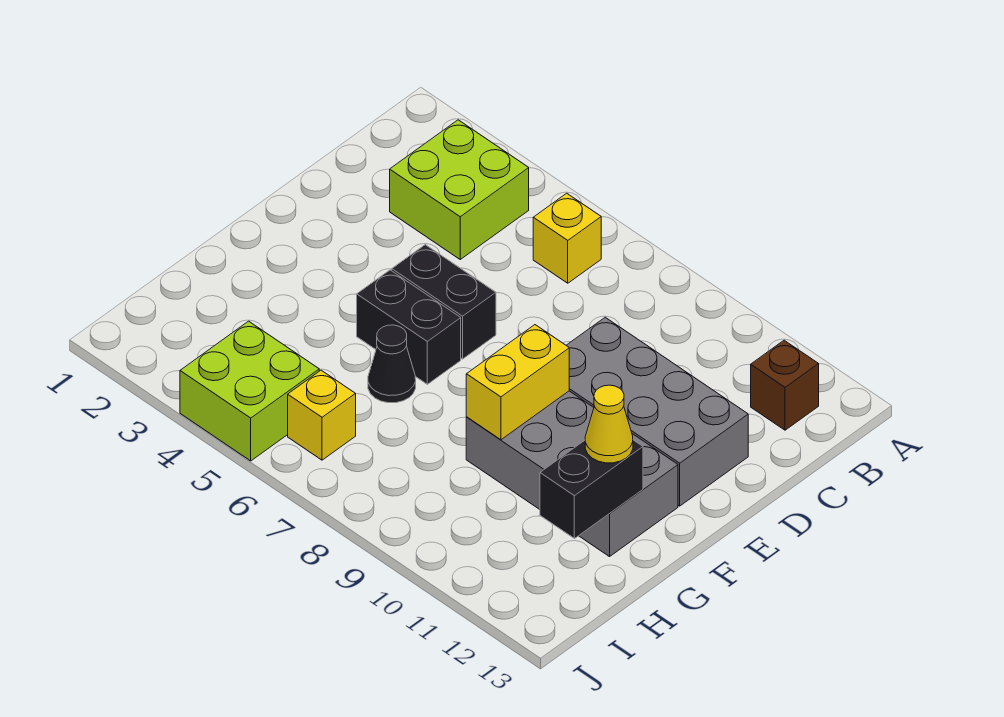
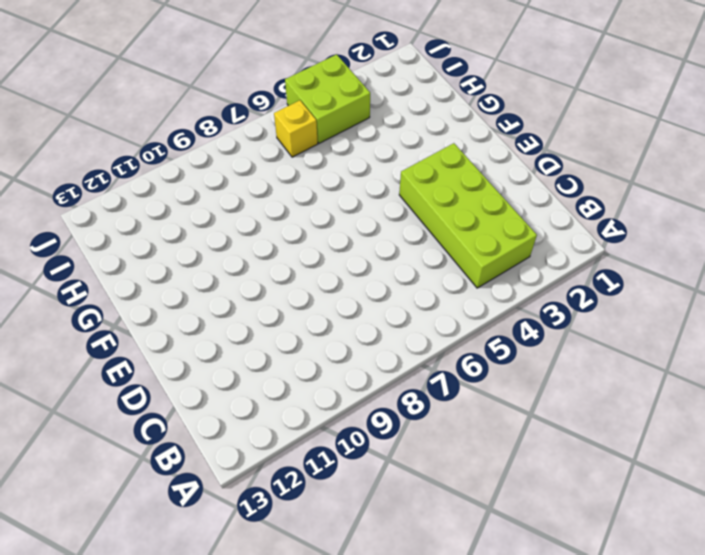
lime brick B3:E4 level 1 -> lime brick B3:C4 level 1
none -> yellow brick B6 level 1
none -> brown brick B12 level 1
none -> grey brick D9:E12 level 1

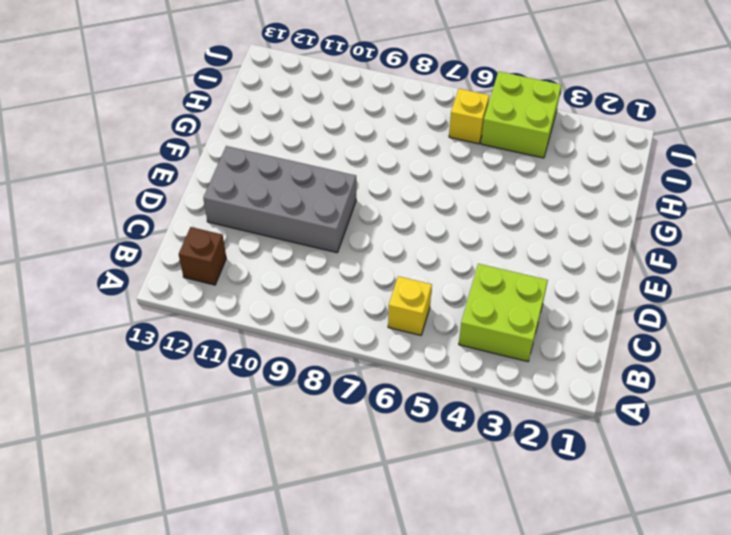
none -> black brick E5:E6 level 1
none -> black brick F5:F6 level 1
none -> grey brick F9:G12 level 1

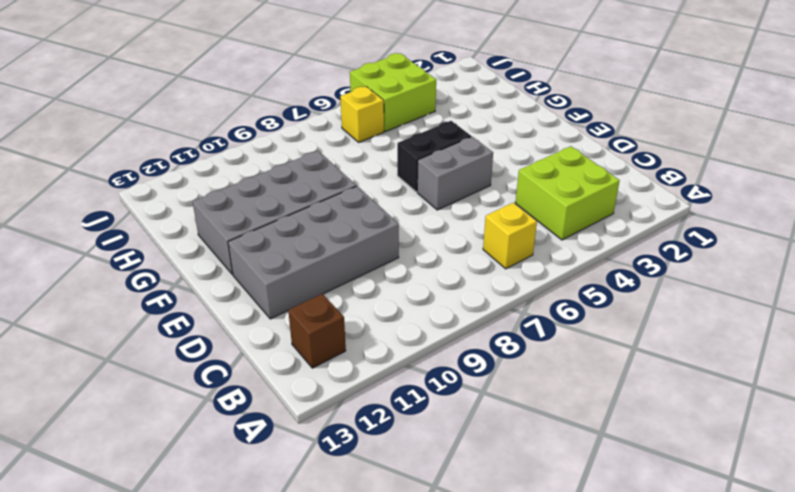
grey brick E5:E6 level 1 -> black brick E5:E6 level 1
none -> black cone G6 level 1
none -> yellow brick F9:G9 level 2
none -> black brick G12:H12 level 2

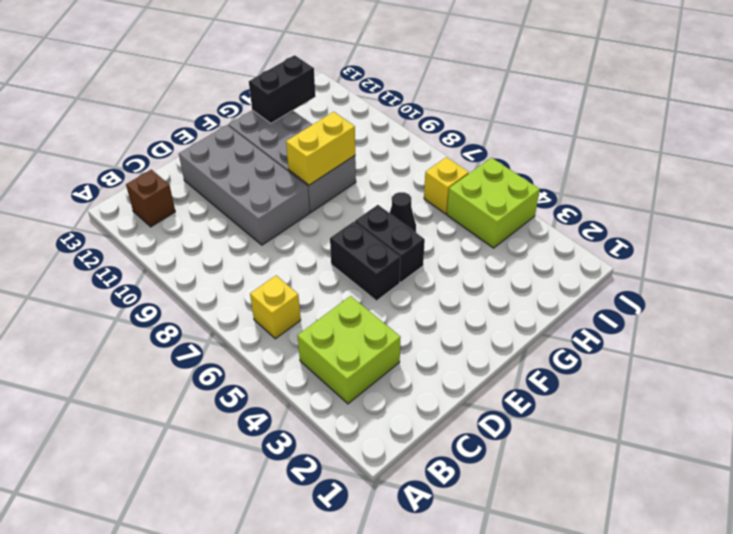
none -> yellow cone G12 level 3

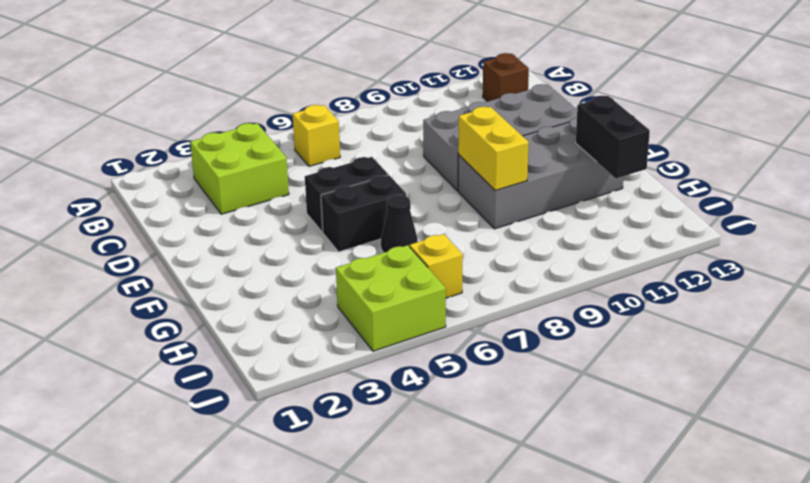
none -> yellow cone G12 level 3

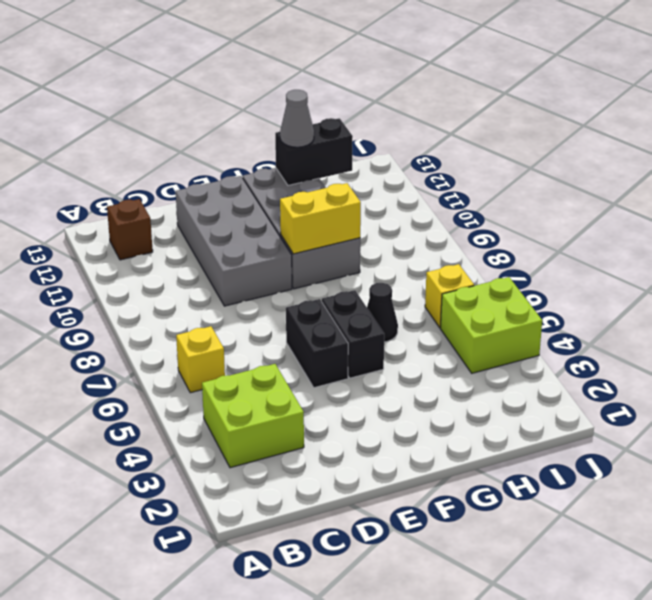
grey cone G12 level 3 -> yellow cone G12 level 3

